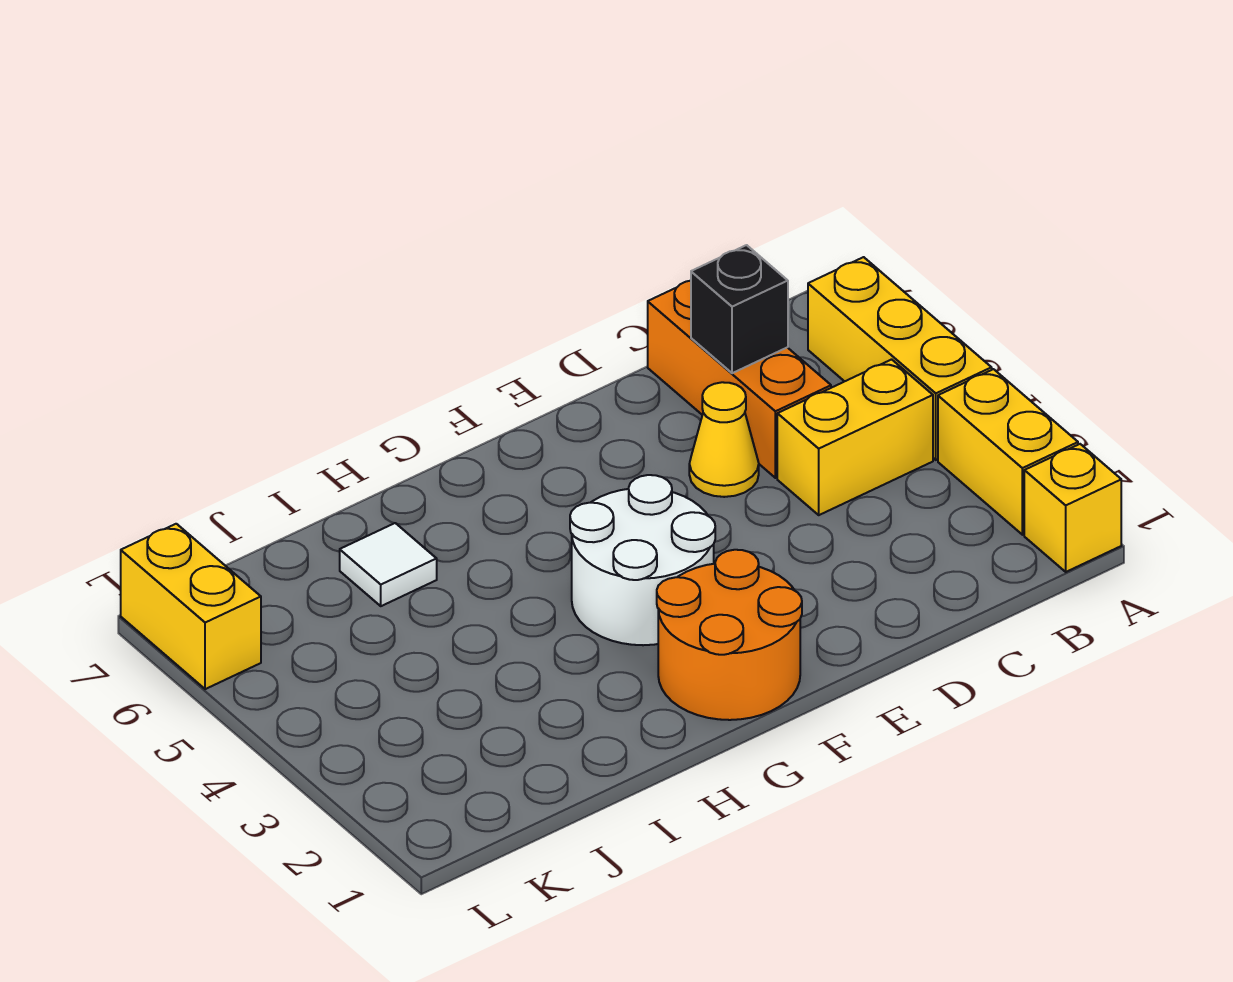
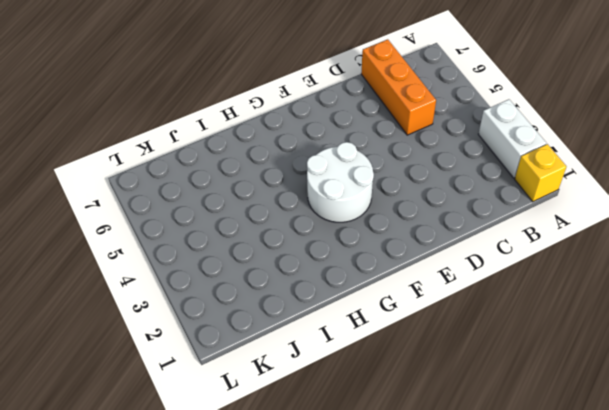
white brick A2:A3 level 1 -> yellow brick A2:A3 level 1
none -> yellow brick A4:A6 level 1
none -> yellow brick B4:C4 level 1

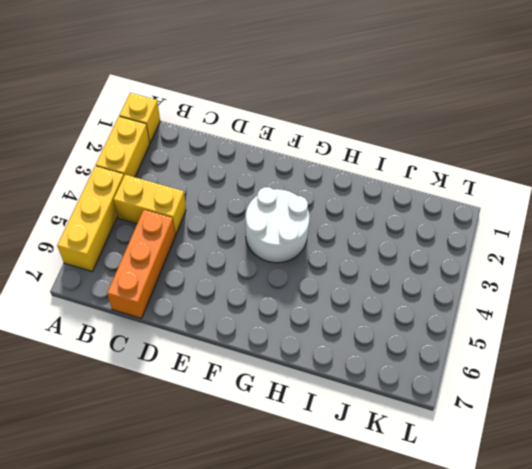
none -> yellow cone D5 level 1
none -> orange round brick F1:G2 level 1

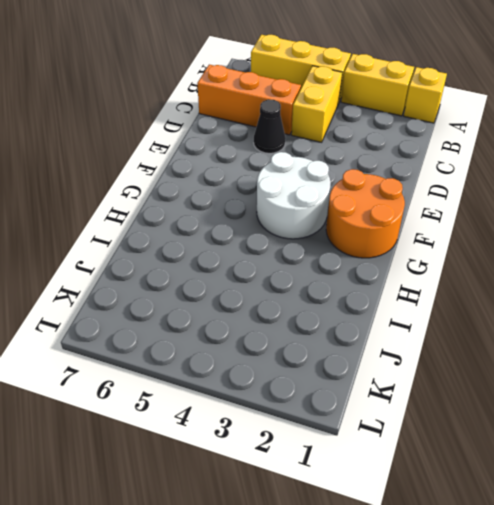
black cone D5 level 1 -> yellow cone D5 level 1
none -> white tile I6 level 1
none -> yellow brick L6:L7 level 1

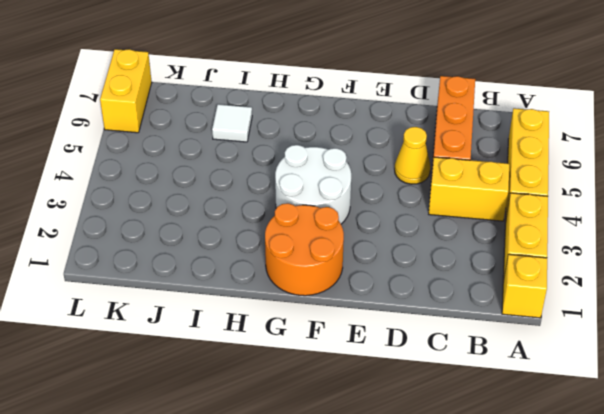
none -> black brick C6 level 2

